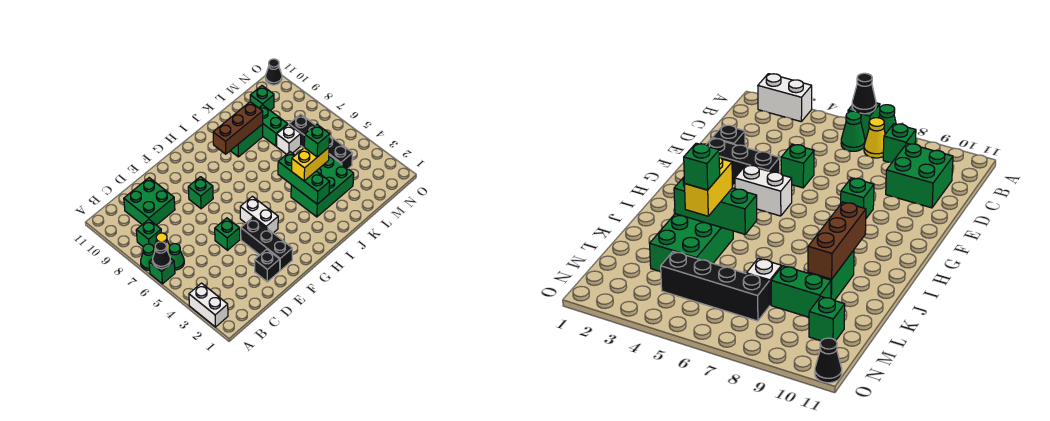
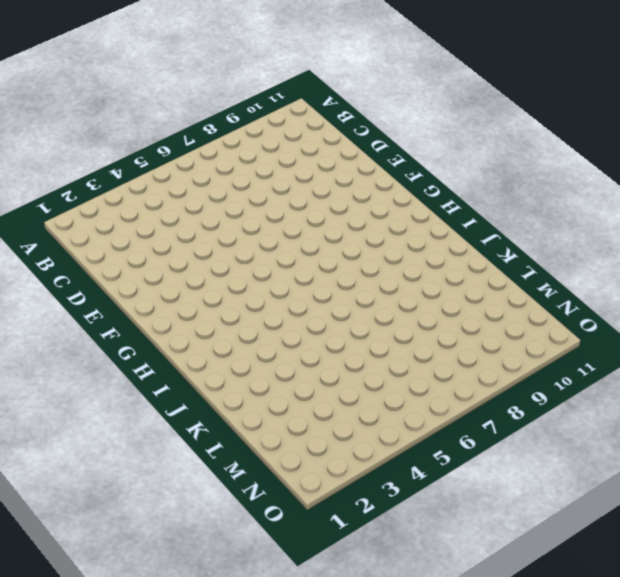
none -> white brick A2:A3 level 1
none -> green brick A6 level 1
none -> green cone A7 level 1

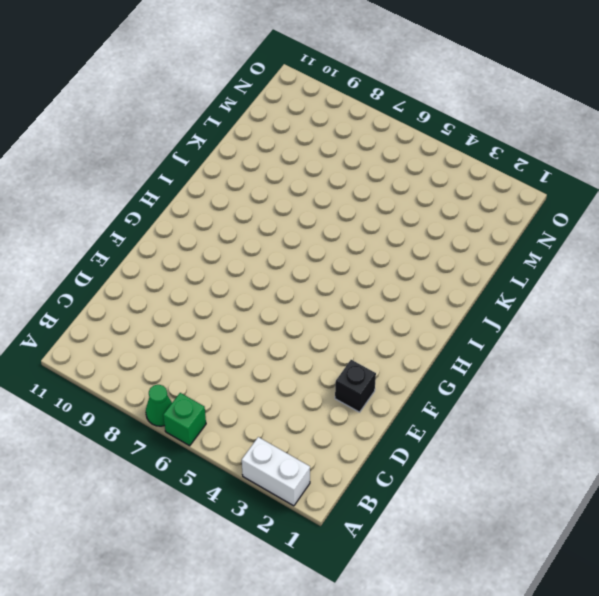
none -> green cone B6 level 1
none -> yellow cone B7 level 1
none -> green brick B8 level 1

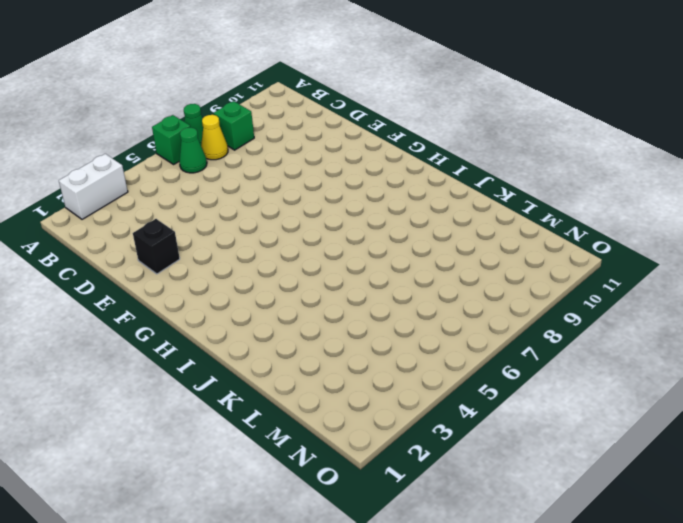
none -> green brick C9:D10 level 1
none -> green brick E5 level 1
none -> black brick F2:F4 level 1

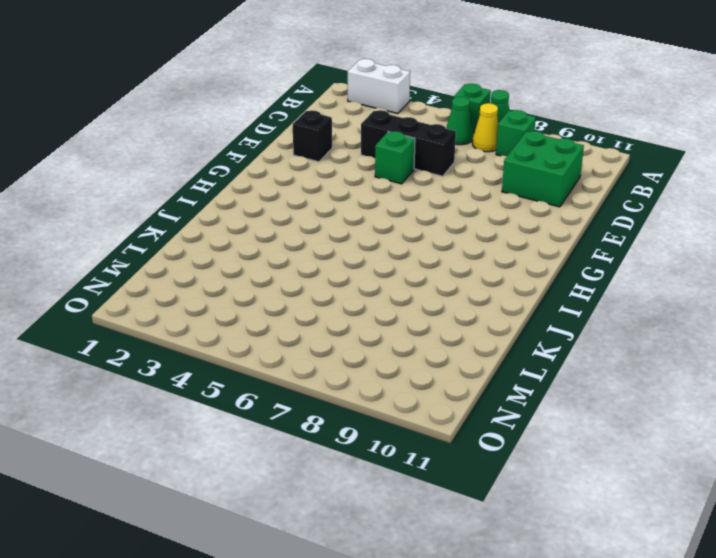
black brick D4:D6 level 1 -> black brick F2:F4 level 1
none -> green brick F8 level 1
none -> white brick G4:G5 level 1
none -> green brick J3:L4 level 1

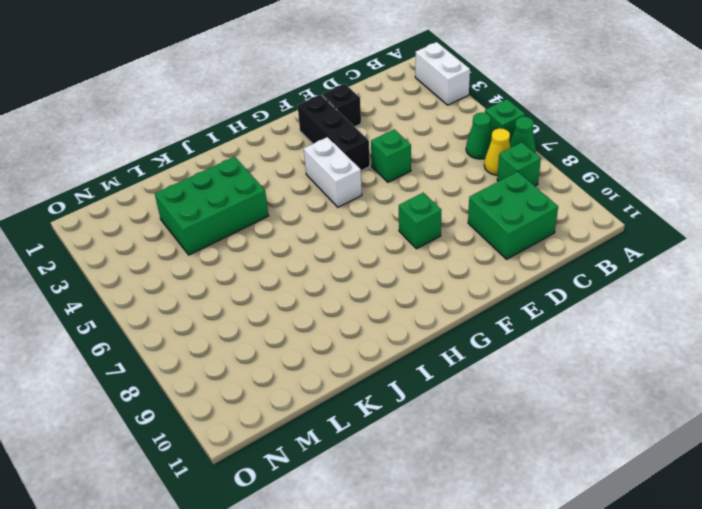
none -> green brick J9:K9 level 1
none -> white brick L7 level 1
none -> green brick L8:L9 level 1

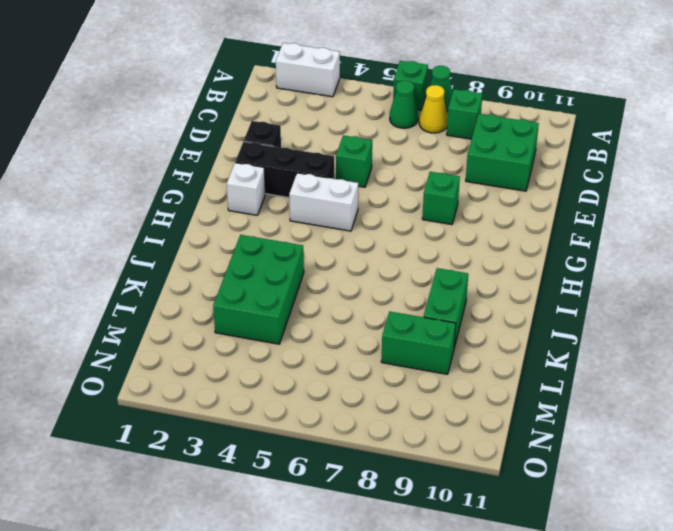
white brick G2 level 1 -> white brick L7 level 1
none -> black brick M4:M7 level 1
none -> green brick M10 level 1
none -> black cone O11 level 1

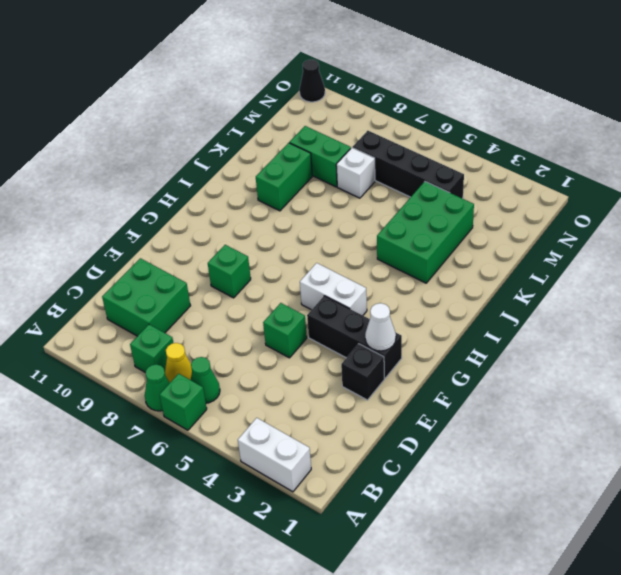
white cone F2 level 2 -> none
none -> green brick M10 level 1
none -> black cone A6 level 2
none -> brown brick I9:K9 level 2

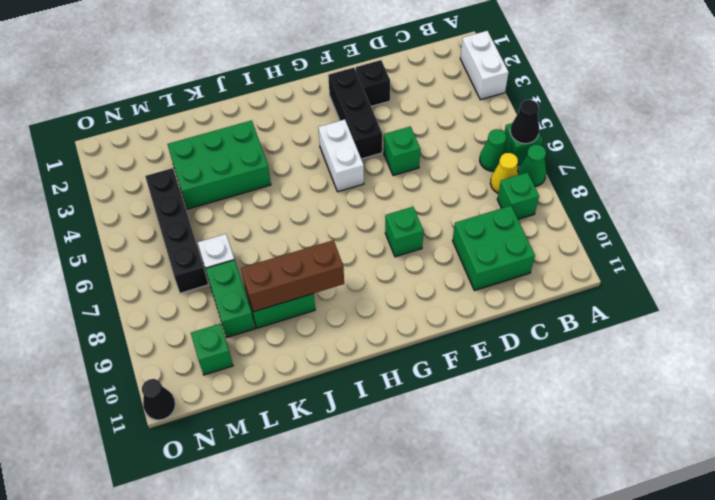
none -> green brick J3:J5 level 2
none -> yellow brick J4:K4 level 3
none -> green brick K4 level 4

